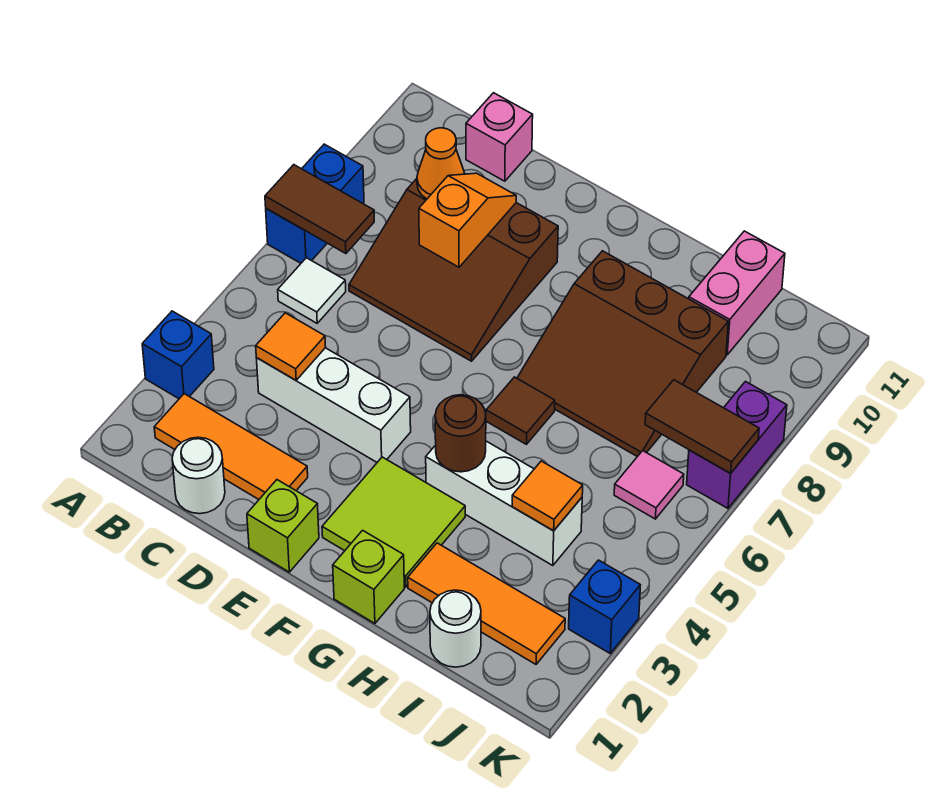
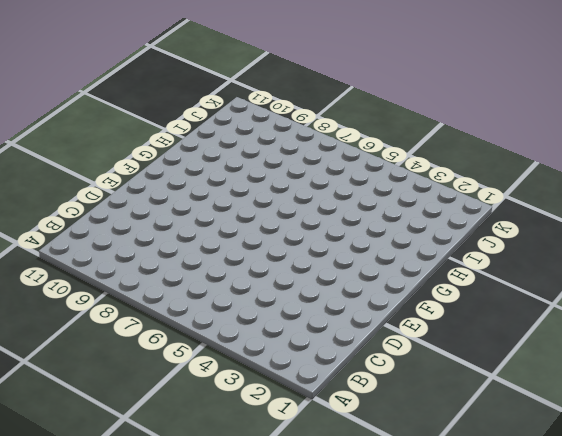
none -> blue brick A3 level 1
none -> blue brick A7:A8 level 1
none -> orange tile B2:D2 level 1

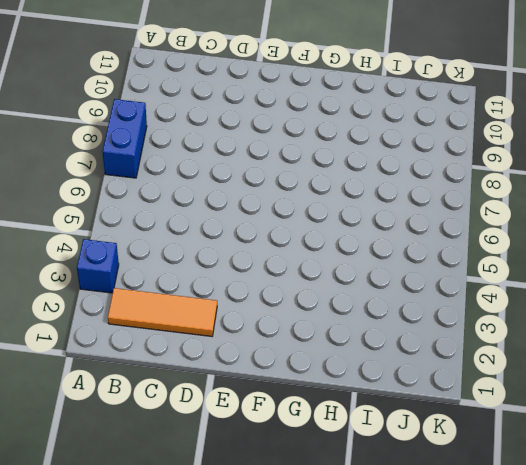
none -> white tile B6 level 1
none -> white round brick C1 level 1
none -> white brick C4:E4 level 1

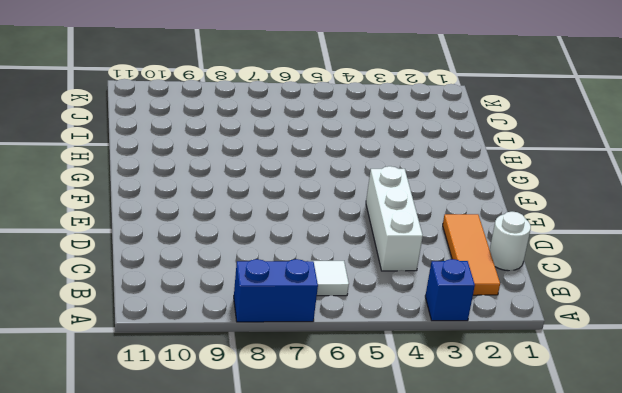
none -> brown slope C7:E9 level 1 top 9
none -> pink brick C11 level 1
none -> lime brick E1 level 1

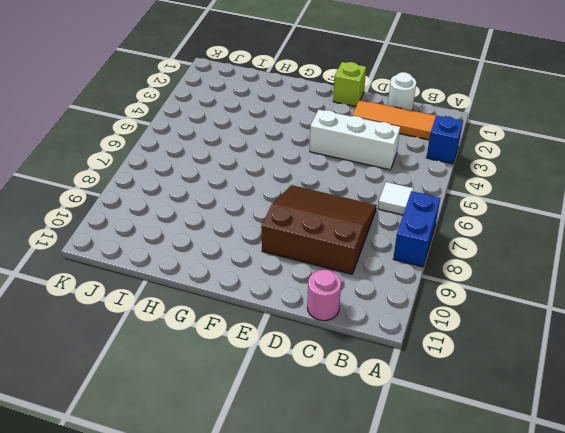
pink round brick C11 level 1 -> pink brick C11 level 1
none -> lime tile F2:G3 level 1
none -> lime brick G1 level 1
none -> white brick G4:I4 level 1

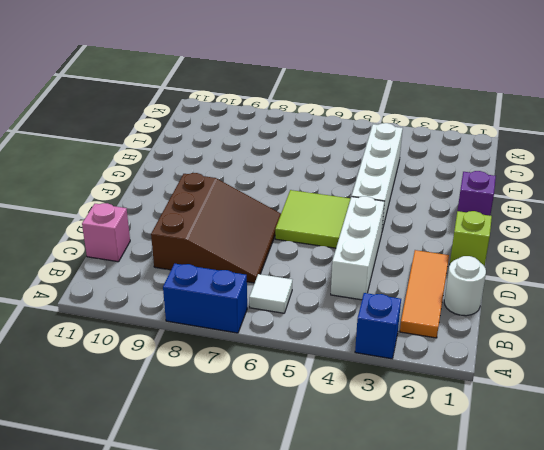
lime tile E5:F6 level 1 -> lime tile F2:G3 level 1
white brick F4:I4 level 1 -> white brick G4:I4 level 1
purple brick G1 level 1 -> lime brick G1 level 1
none -> brown tile G6 level 1
none -> brown slope G7:I9 level 1 top 9
none -> orange tile H2:J2 level 1

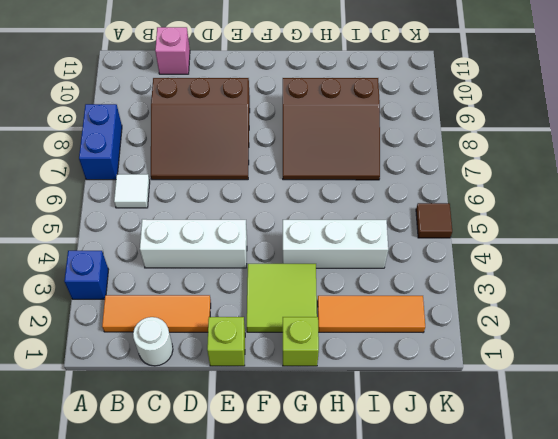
brown tile K5 level 1 -> brown tile G6 level 1
none -> white round brick I1 level 1
none -> pink brick I10:I11 level 1
none -> pink tile J6 level 1

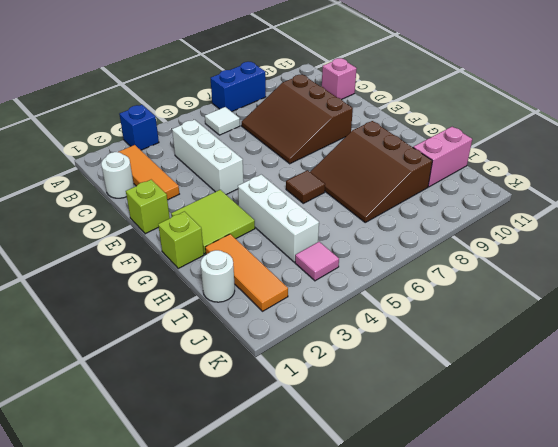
pink tile J4 level 1 -> pink tile J6 level 1
none -> blue brick K3 level 1
none -> purple brick K7:K8 level 1
none -> brown tile A7:B7 level 2

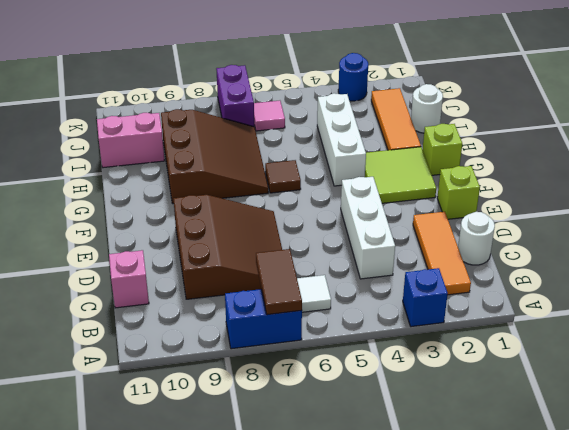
purple brick J7:K7 level 1 -> purple brick K7:K8 level 1
blue round brick K3 level 1 -> blue brick K3 level 1
none -> orange tile C4 level 2
none -> orange cone C9 level 2
none -> orange slope D8:D9 level 2 top 8

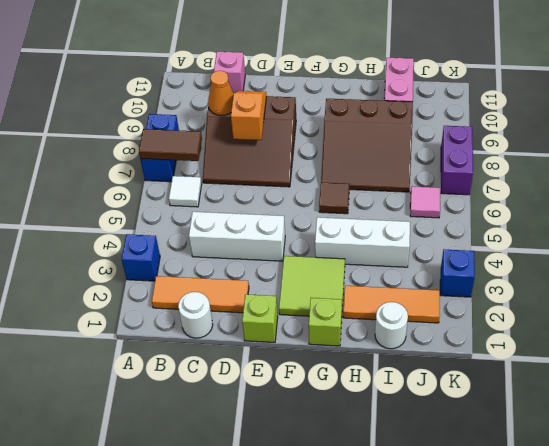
none -> orange tile C4 level 2
none -> brown round brick G4 level 2
none -> orange tile I4 level 2

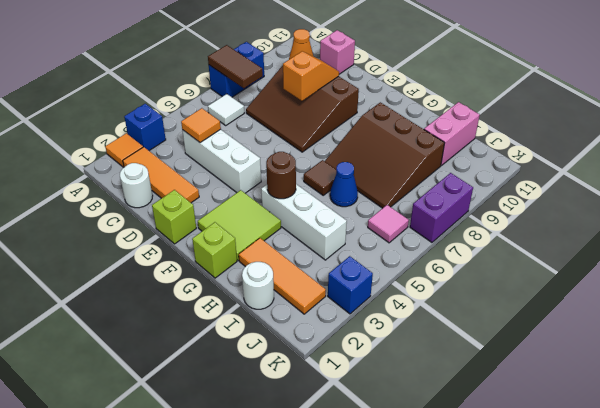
orange tile A2 level 1 -> orange tile I4 level 2
blue cone H6 level 1 -> none
none -> brown tile J7:K7 level 2

